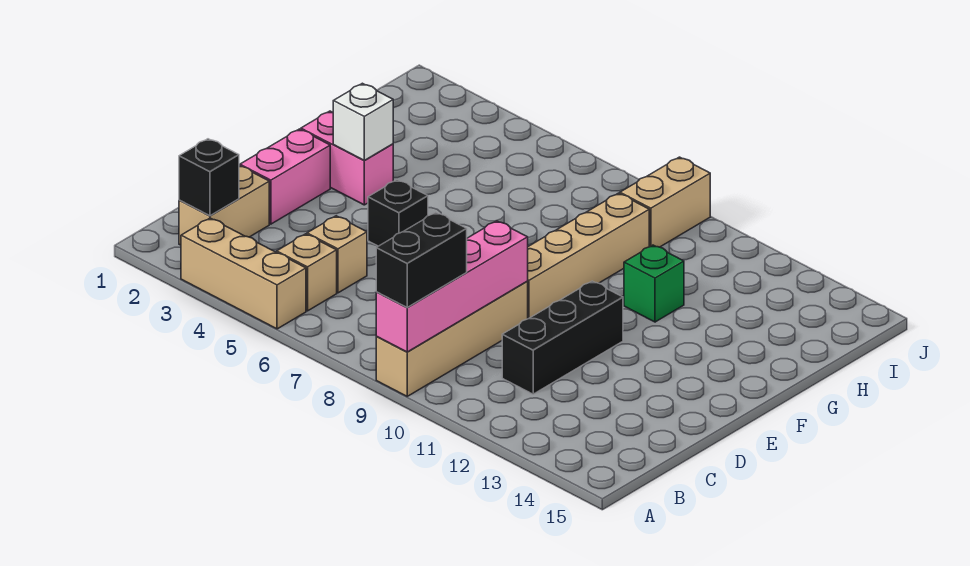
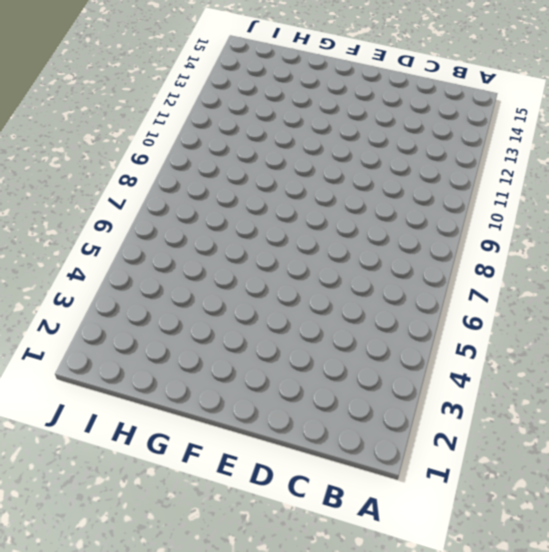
none -> tan brick A3:A5 level 1
none -> tan brick A9:D9 level 1
none -> tan brick B2:C2 level 1

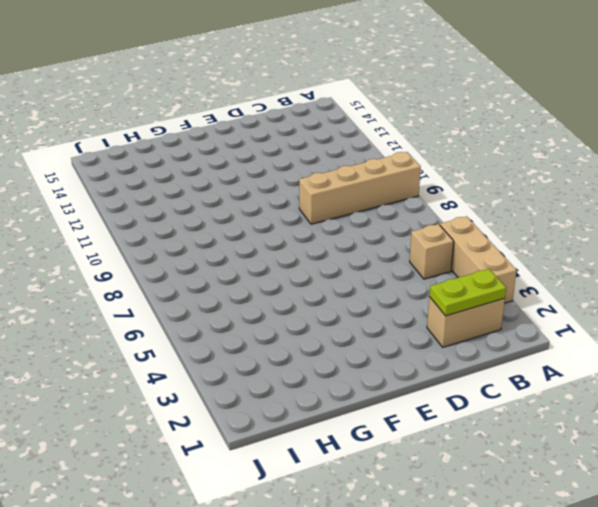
lime plate B2:C2 level 2 -> black brick B2 level 2
none -> tan brick C5 level 1
none -> black brick C11:E11 level 1
none -> pink brick D2:E2 level 1

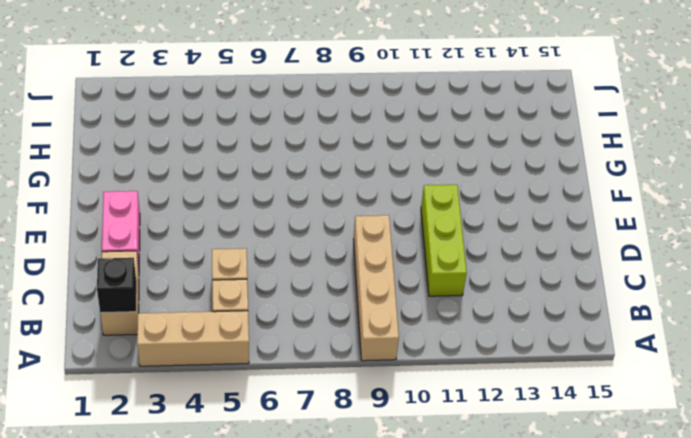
lime brick C11:E11 level 1 -> black brick C11:E11 level 1
none -> black brick E5 level 1
none -> tan brick E9:H9 level 1
none -> pink brick F2:F3 level 1

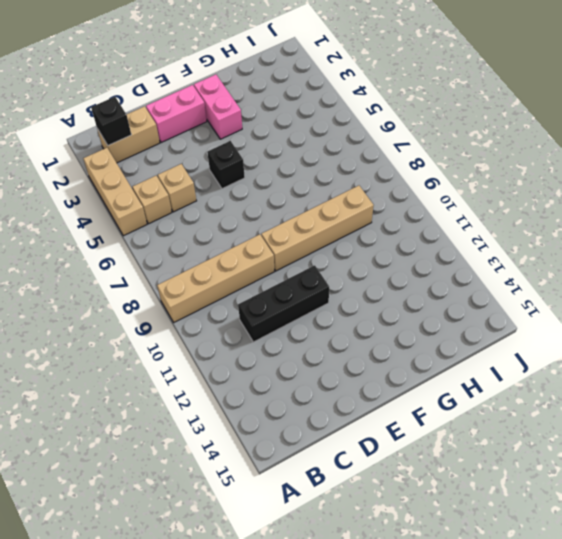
none -> green brick G11 level 1
none -> tan brick I9:J9 level 1
none -> pink brick A9:D9 level 2

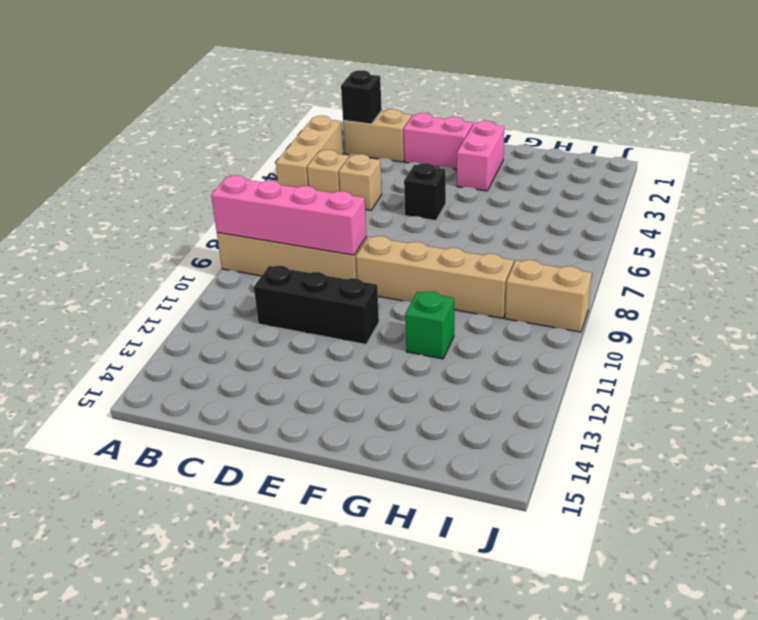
none -> white brick F3 level 2
none -> black brick A9:B9 level 3

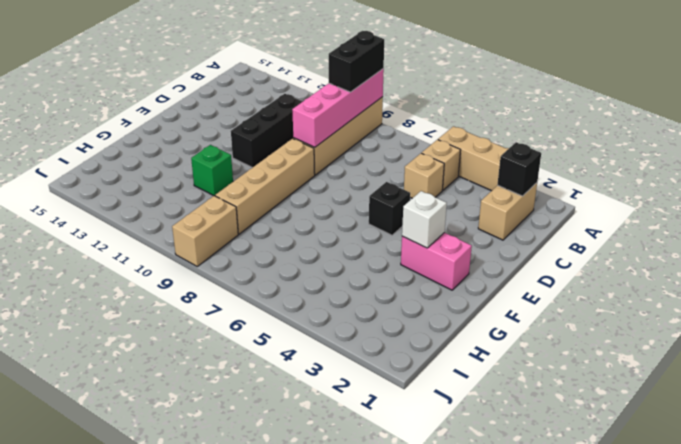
none -> pink brick D2:E2 level 1

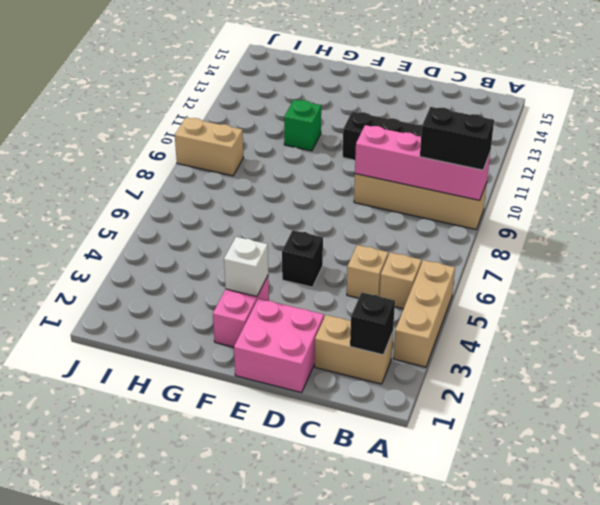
pink brick D1:E2 level 1 -> pink brick D2:E2 level 1
none -> tan brick E9:H9 level 1

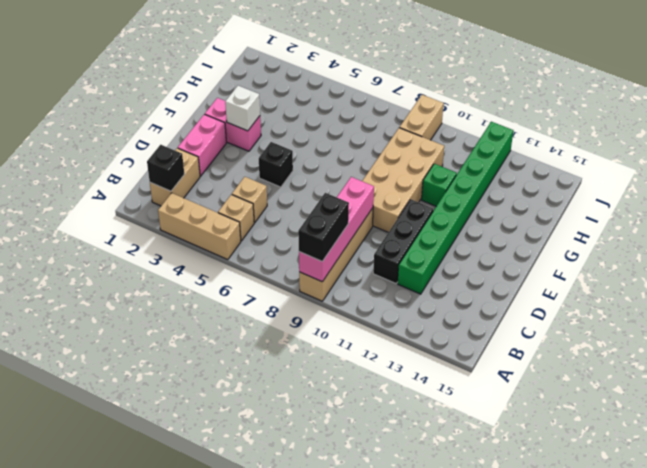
green brick C12:J12 level 1 -> none
tan brick E9:H10 level 1 -> tan brick E9:H9 level 1

